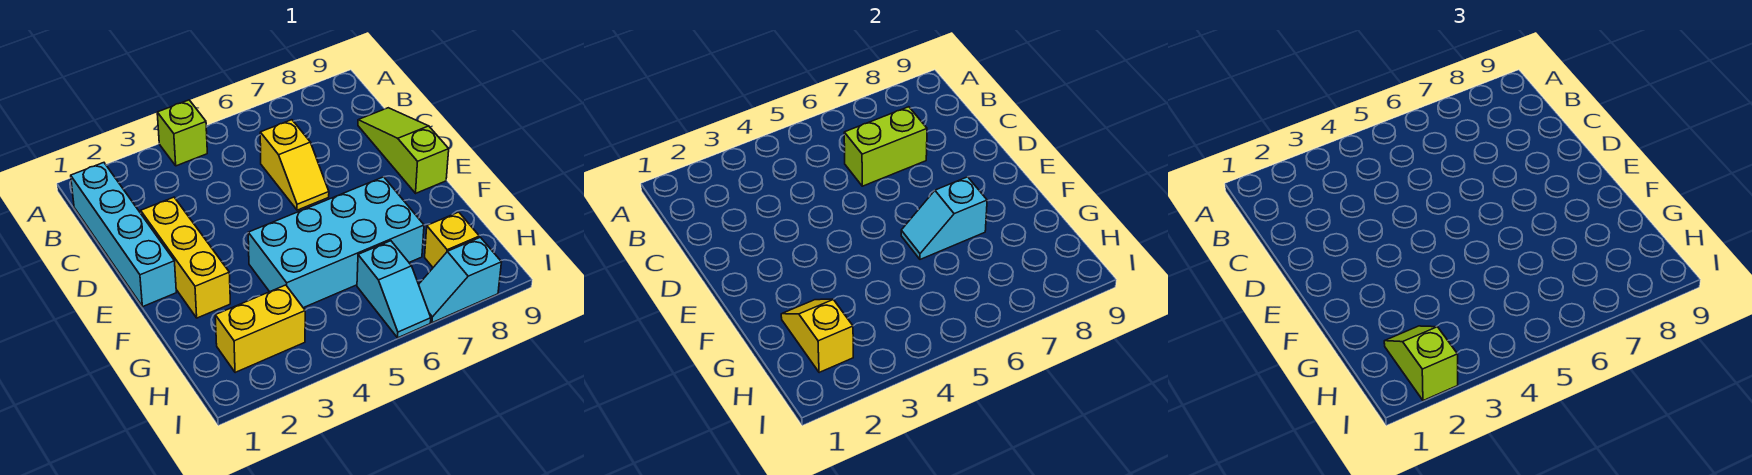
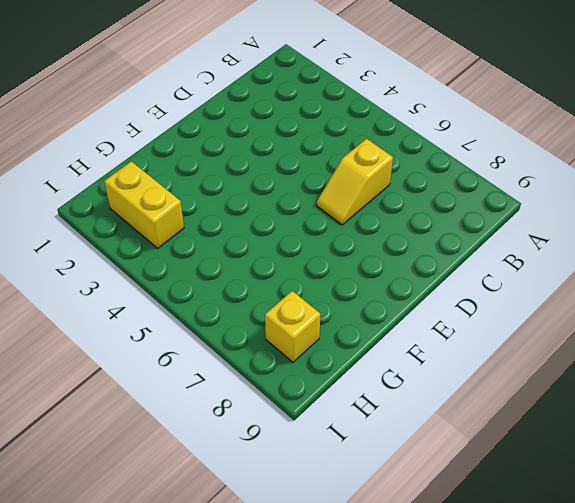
none -> lime brick A4 level 1
none -> cyan brick B1:E1 level 1
none -> lime slope C9:E9 level 1 top E

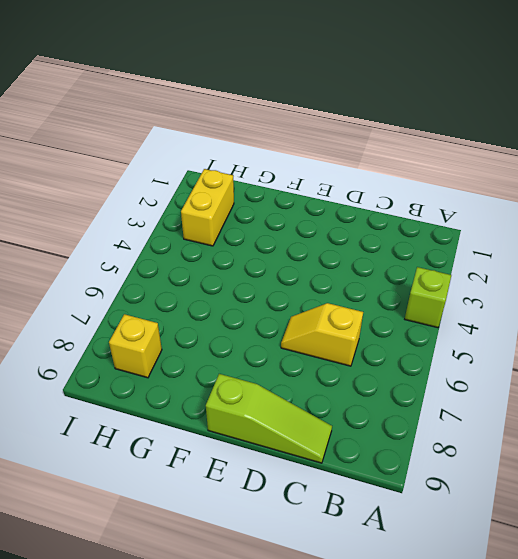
none -> cyan brick B1:E1 level 1
none -> yellow brick D2:F2 level 1
none -> cyan brick F4:G7 level 1

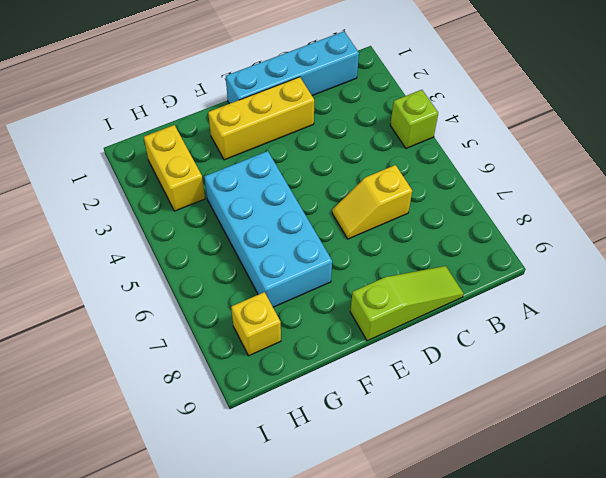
none -> cyan slope H6:I6 level 1 top H
none -> cyan slope I7:I8 level 1 top 8
none -> lime brick C6:C7 level 2

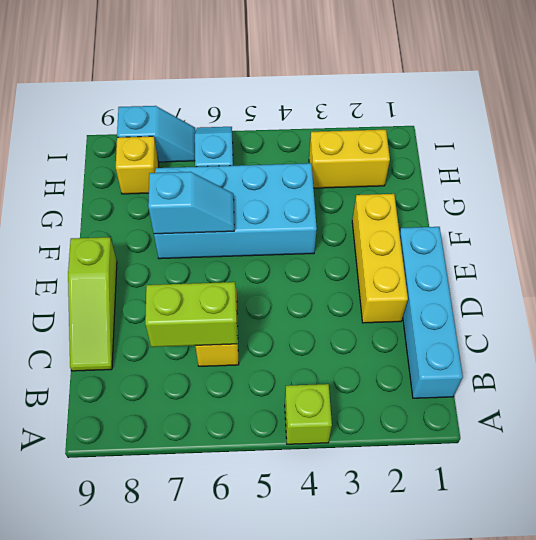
none -> yellow slope G2:H2 level 2 top H
none -> lime slope H2:I2 level 3 top I

